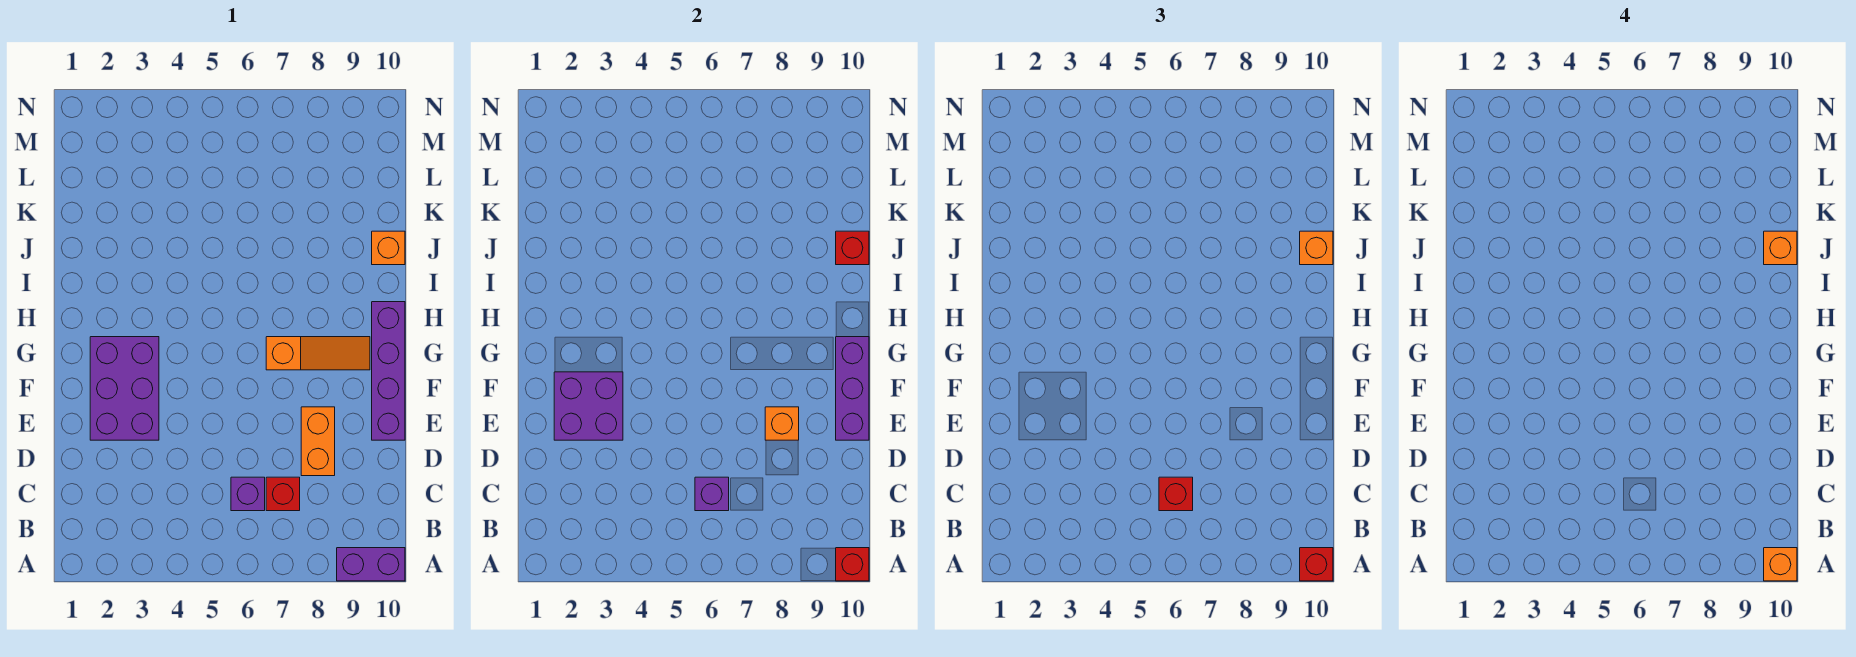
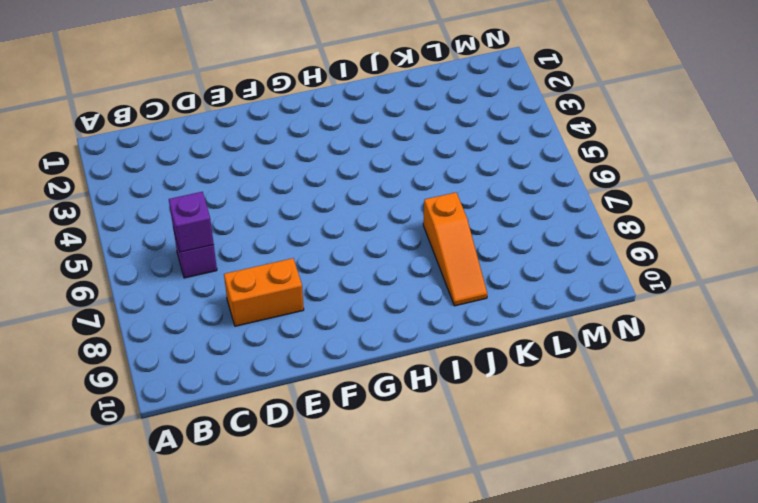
orange slope J7:J9 level 1 top 7 -> orange slope G7:G9 level 1 top 7
none -> purple brick A9:A10 level 1
none -> red brick C7 level 1
none -> purple brick E2:G3 level 1

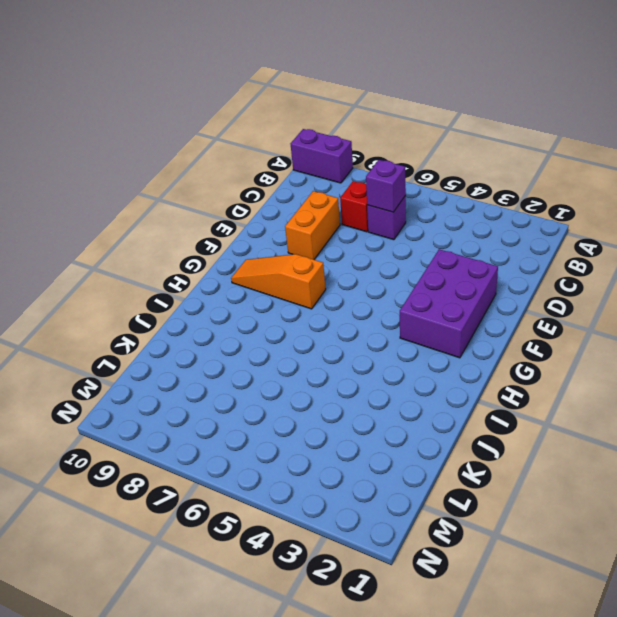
none -> purple brick E10:H10 level 1
none -> orange brick J10 level 1
none -> red brick A10 level 2

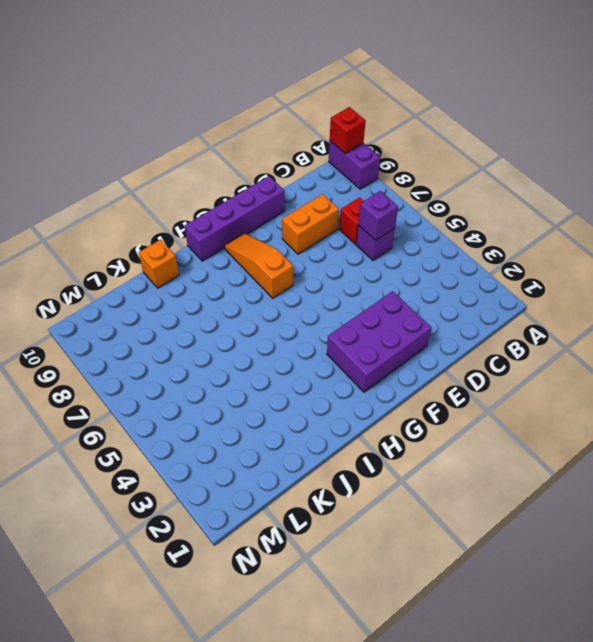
none -> purple brick E2:F3 level 2
none -> orange brick E8 level 2
none -> purple brick E10:G10 level 2

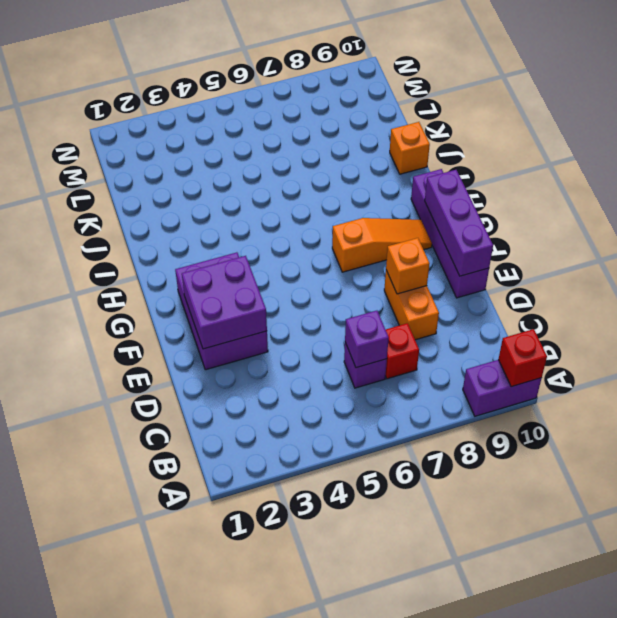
none -> red brick J10 level 2
none -> red brick A10 level 3
none -> red brick C6 level 3

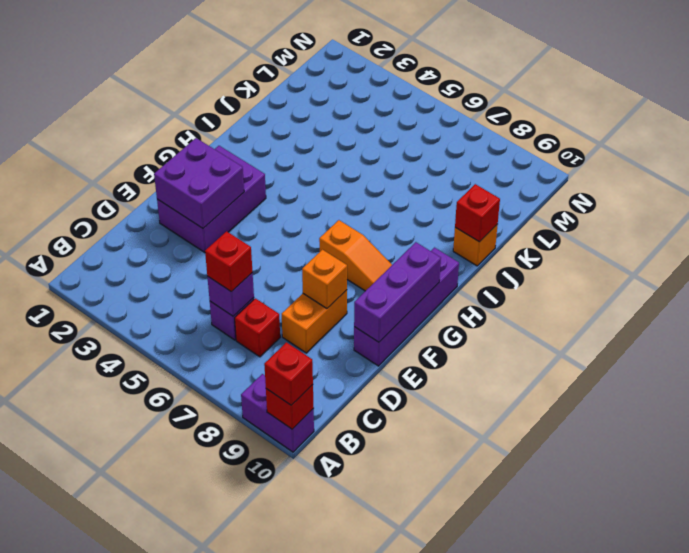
none -> orange brick J10 level 3
none -> orange brick A10 level 4
none -> orange brick J10 level 4

